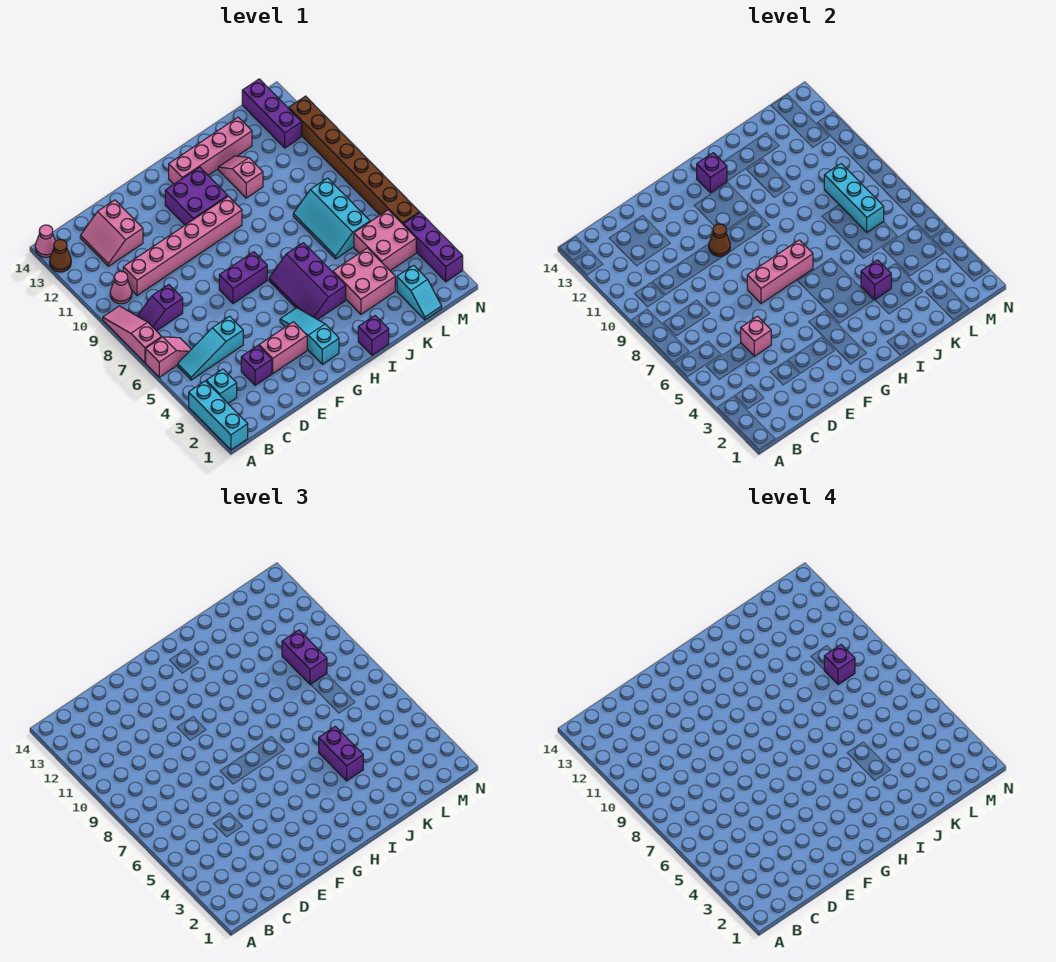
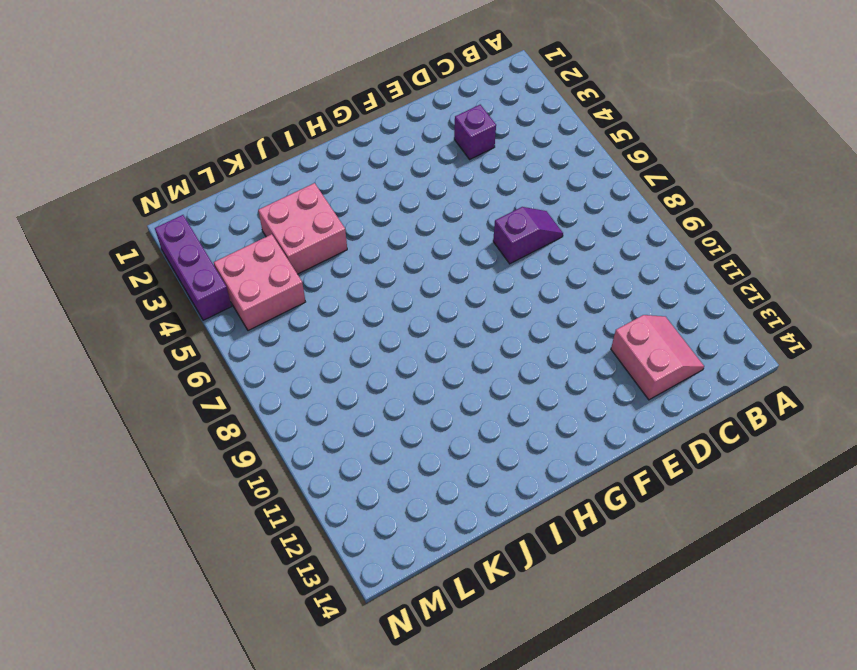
purple slope D7:E7 level 1 top E -> purple slope B8:C8 level 1 top C
none -> cyan brick A1:A3 level 1
none -> pink slope A6:B6 level 1 top A
none -> pink slope A7:A9 level 1 top 7
none -> brown cone A13 level 1

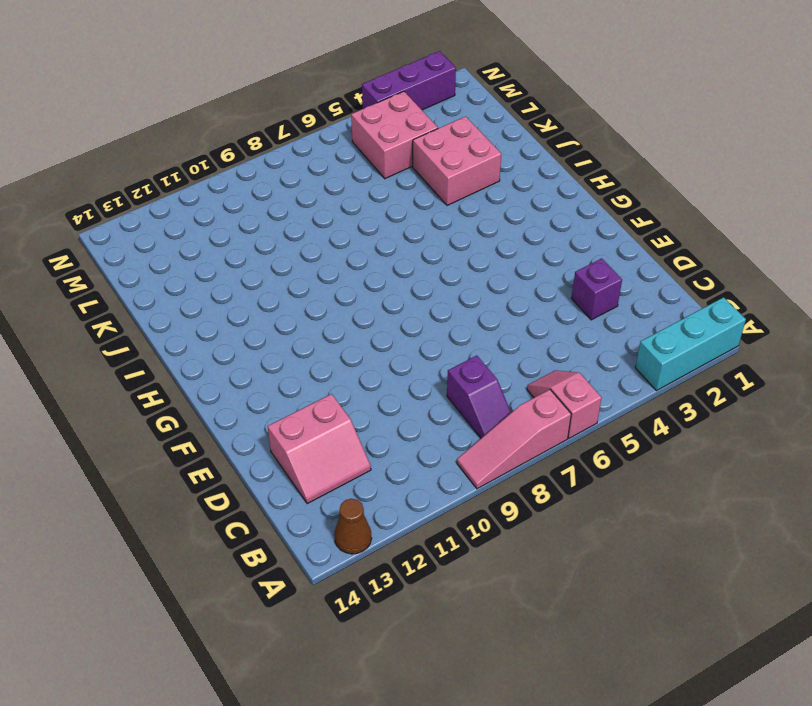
none -> pink cone A14 level 1
none -> cyan brick B3 level 1
none -> cyan slope B5:D5 level 1 top D
none -> pink cone B10 level 1

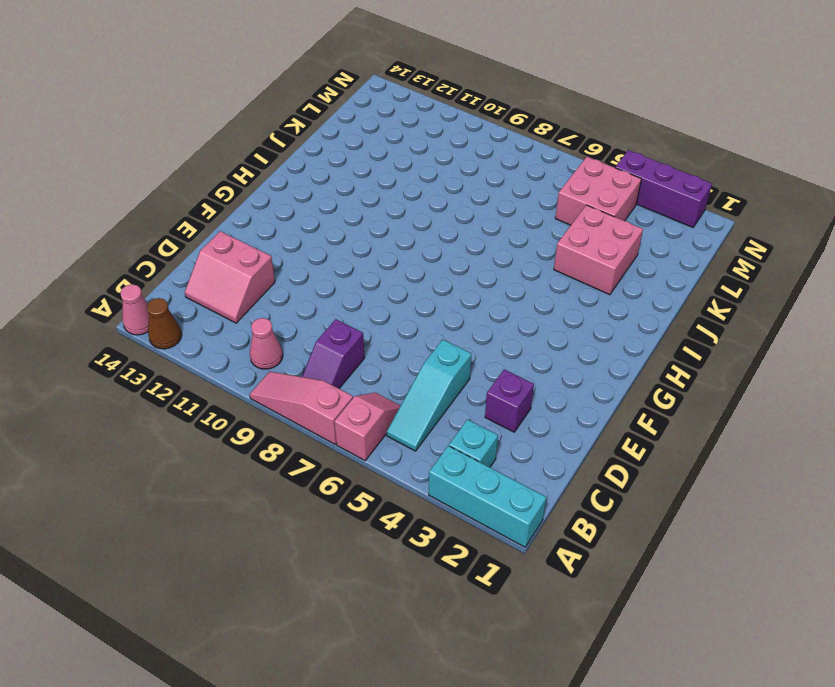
none -> pink brick C10:H10 level 1
none -> pink brick E3:F3 level 1
none -> purple brick F7:G7 level 1
none -> cyan slope G2:G4 level 1 top 2

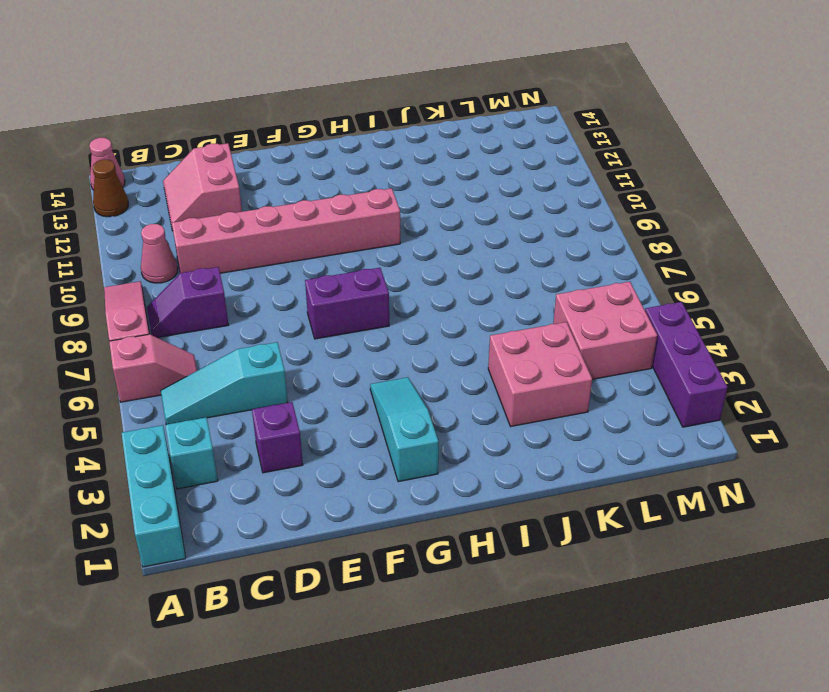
none -> pink brick E3:F3 level 1
none -> purple brick G11:H12 level 1
none -> purple slope H4:I6 level 1 top I
none -> pink brick H13:K13 level 1

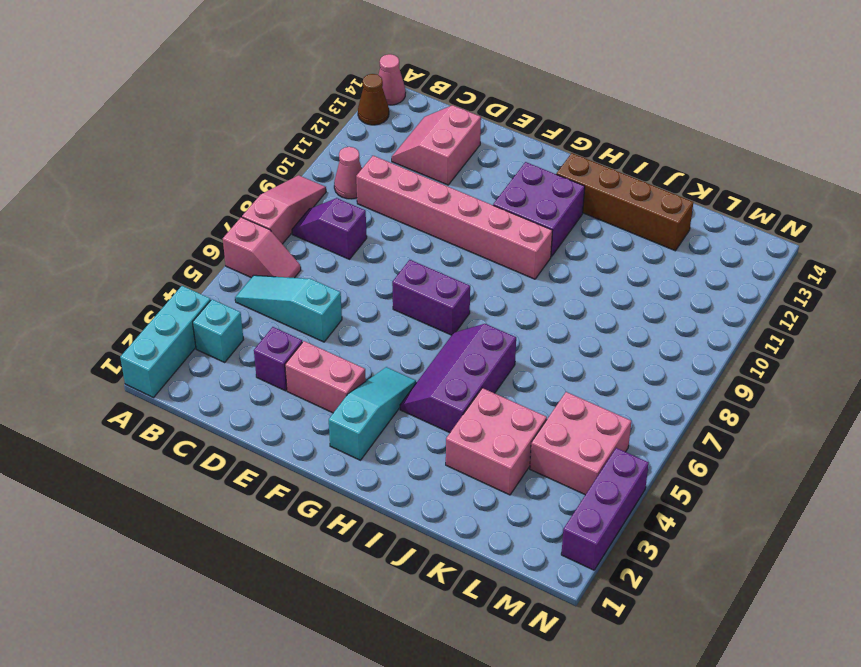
brown brick H13:K13 level 1 -> pink brick H13:K13 level 1
none -> purple brick I1 level 1
none -> pink slope J11:J12 level 1 top 11
none -> cyan slope K6:L8 level 1 top L
none -> cyan slope L1:L2 level 1 top 2

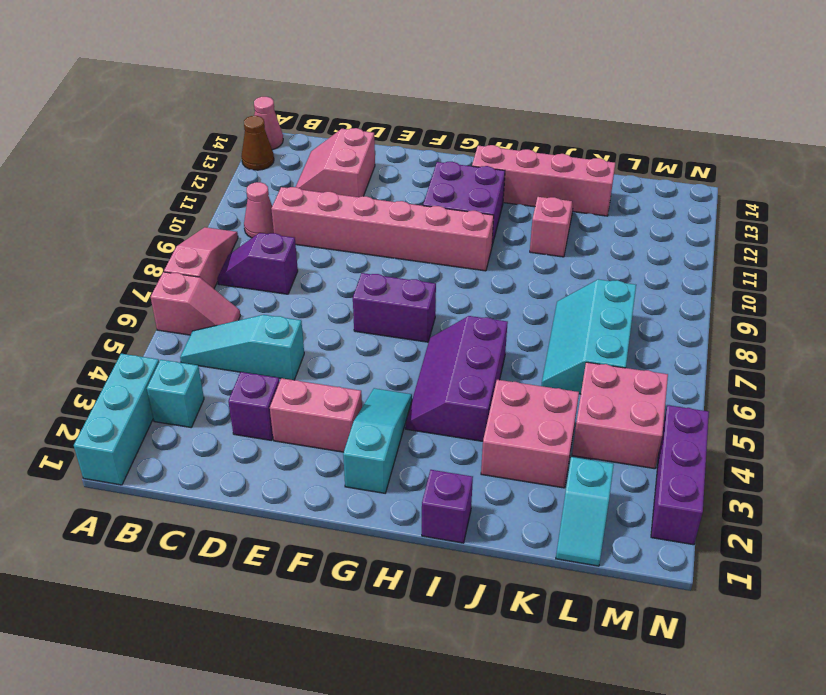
none -> purple brick M12:M14 level 1
none -> brown brick N5:N12 level 1
none -> pink brick D5 level 2
none -> pink brick F7:H7 level 2

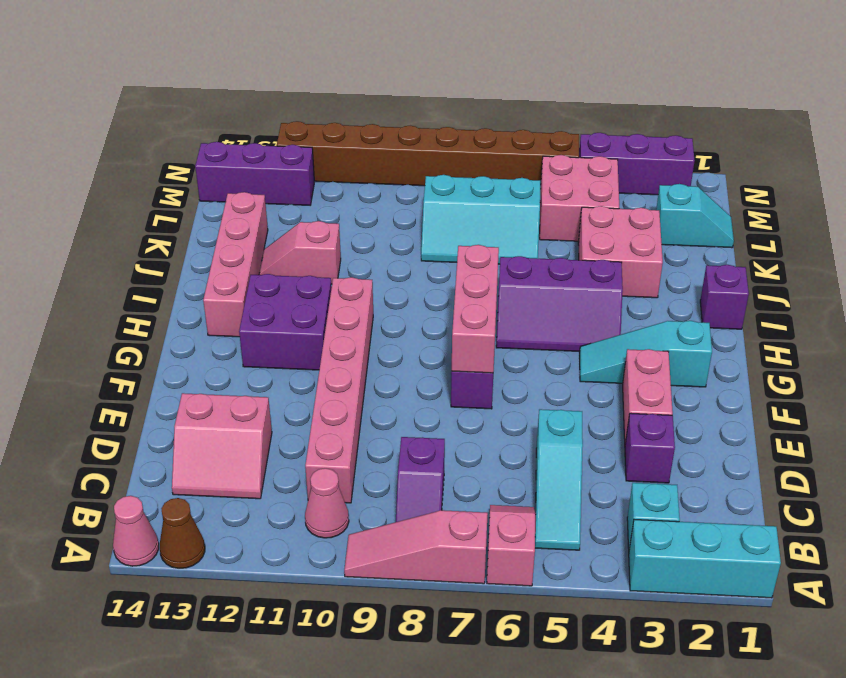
none -> pink brick D5 level 2
none -> brown cone F10 level 2
none -> purple brick H13 level 2
none -> purple brick J4 level 2

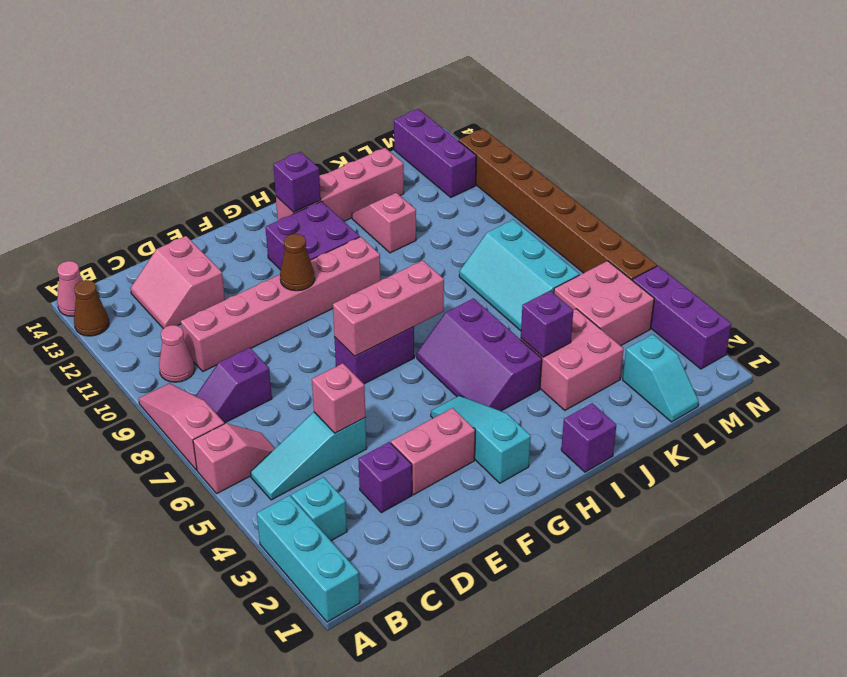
none -> cyan brick L7:L9 level 2
none -> purple brick J4:J5 level 3
none -> purple brick L9:L10 level 3
none -> purple brick L9 level 4

